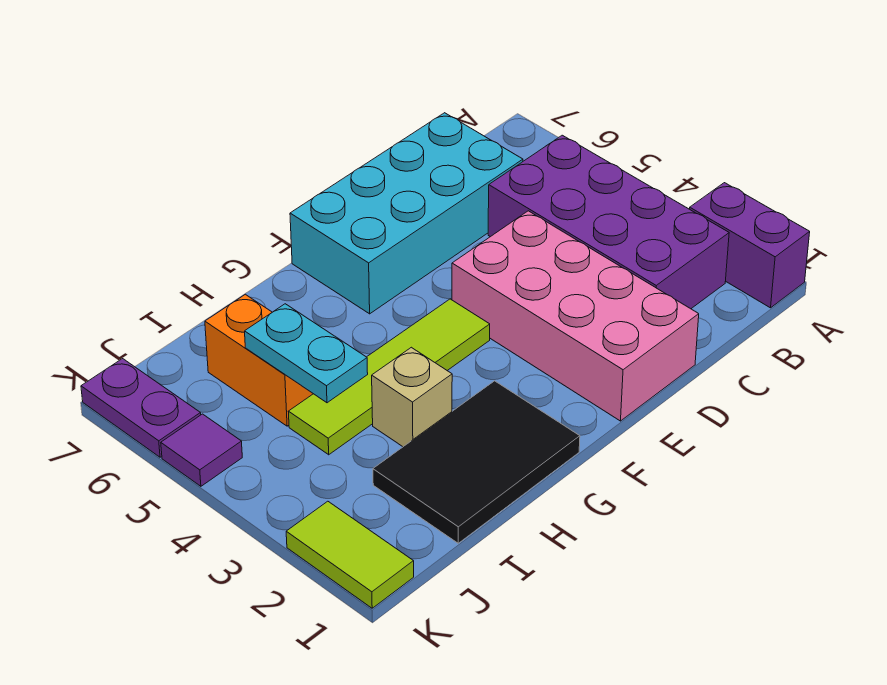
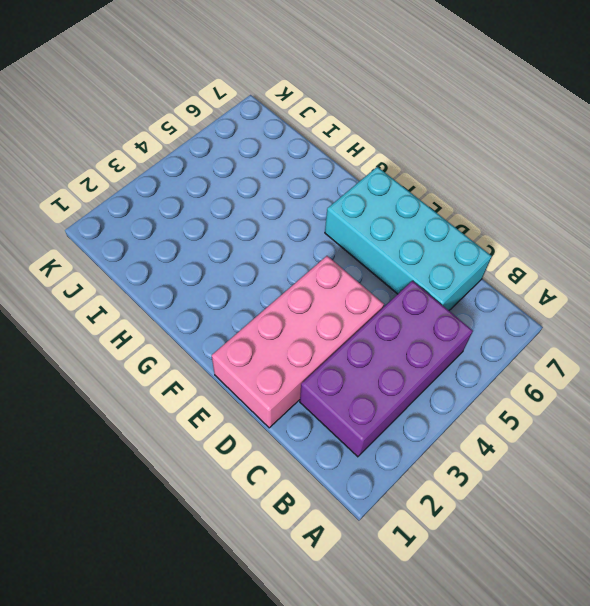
none -> purple brick A1:A2 level 1
none -> lime tile F4:I4 level 1
none -> black tile G1:I2 level 1

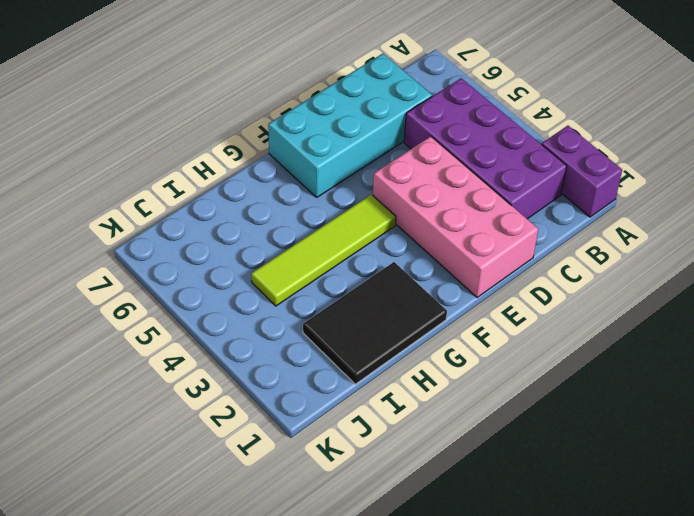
none -> tan brick H3 level 1
none -> orange brick I5:I6 level 1
none -> lime tile K1:K2 level 1

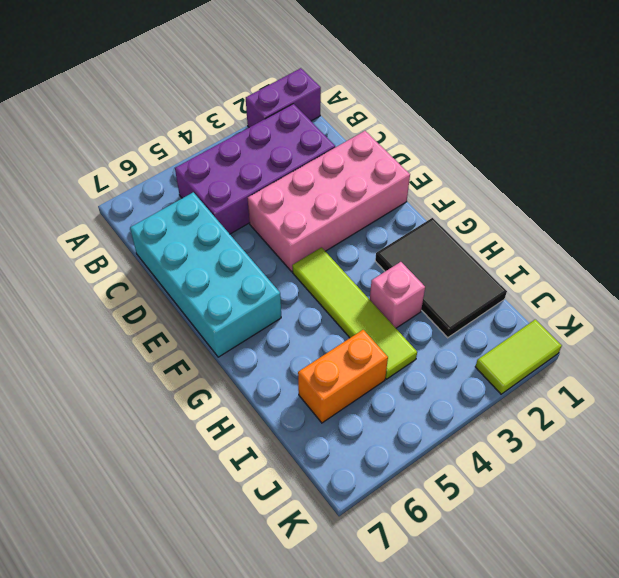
pink brick H3 level 1 -> tan brick H3 level 1
none -> purple tile K5 level 1
none -> purple plate K6:K7 level 1
none -> cyan plate I4:I5 level 2

